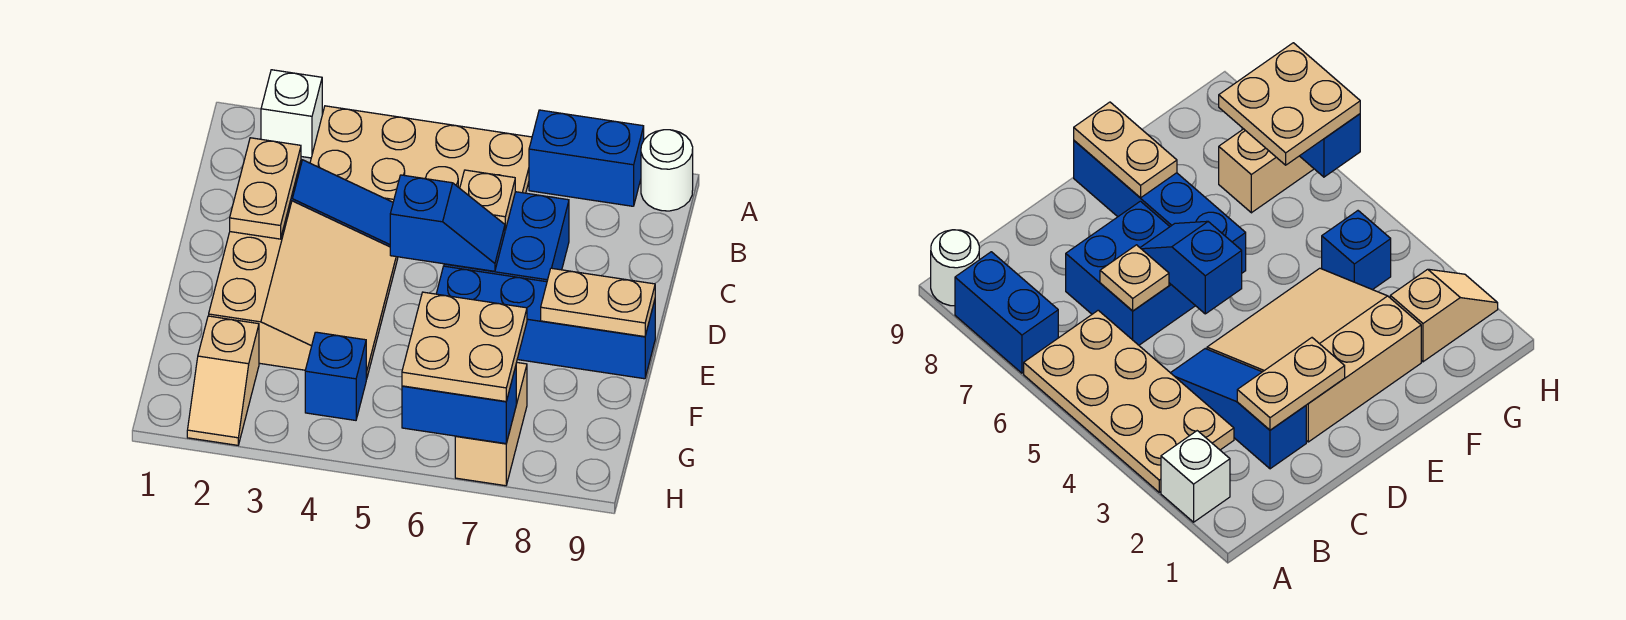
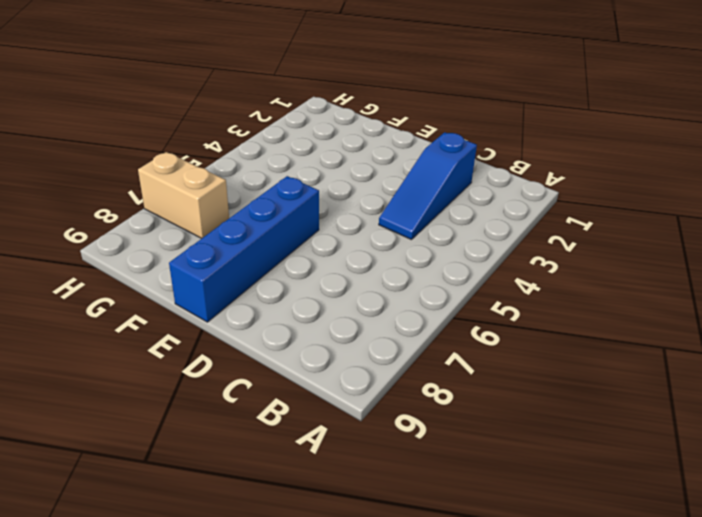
none -> white brick A2 level 1
none -> tan plate A3:B6 level 1
none -> blue brick A7:A8 level 1

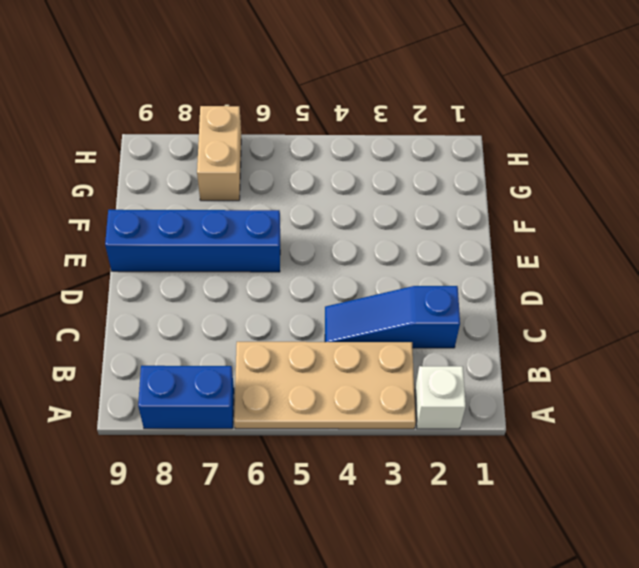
none -> white round brick A9 level 1
none -> blue brick C6:D7 level 1
none -> tan slope D2:F4 level 1 top 2

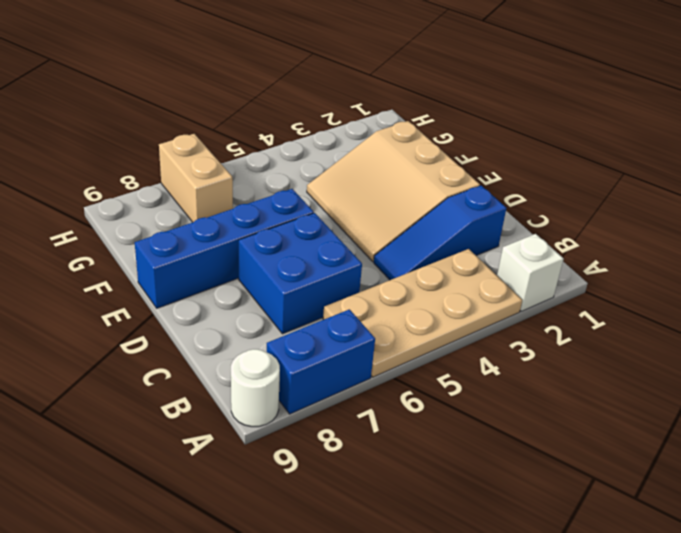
none -> tan slope G2:H2 level 1 top G
none -> blue brick G4 level 1
none -> tan plate C2:D2 level 2

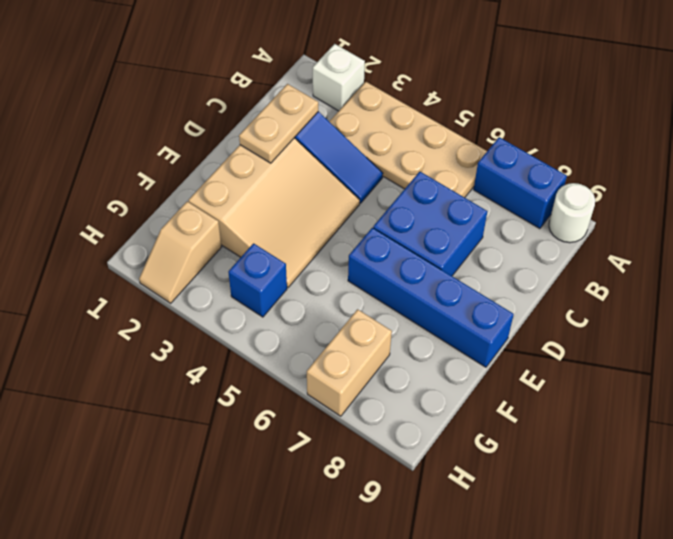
none -> tan plate C6 level 2
none -> blue slope D5:D6 level 2 top 5
none -> tan plate E8:E9 level 2

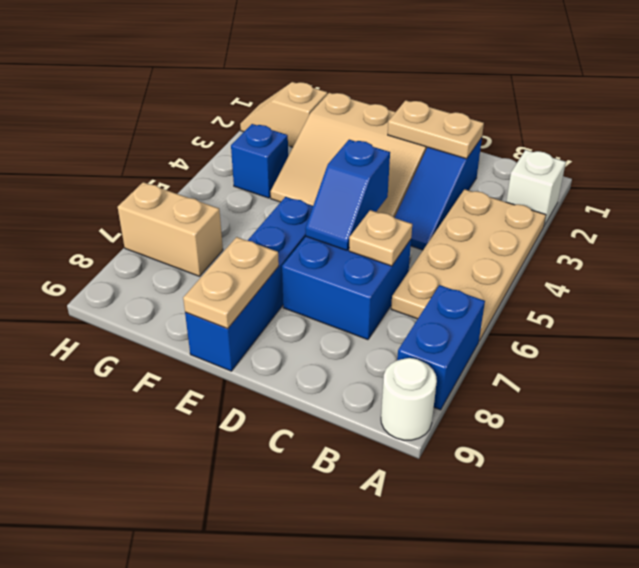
none -> blue brick H6:H7 level 2
none -> tan plate G6:H7 level 3

